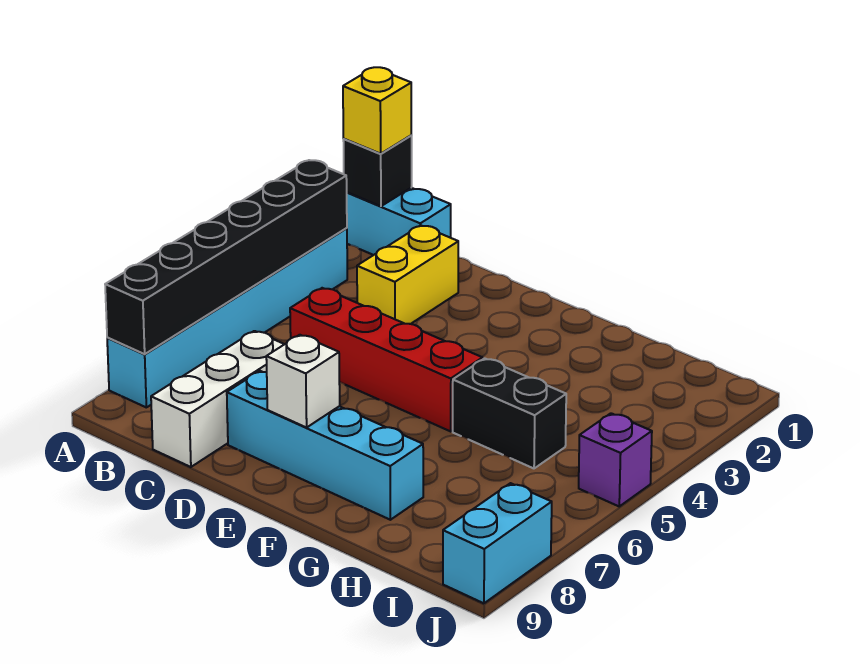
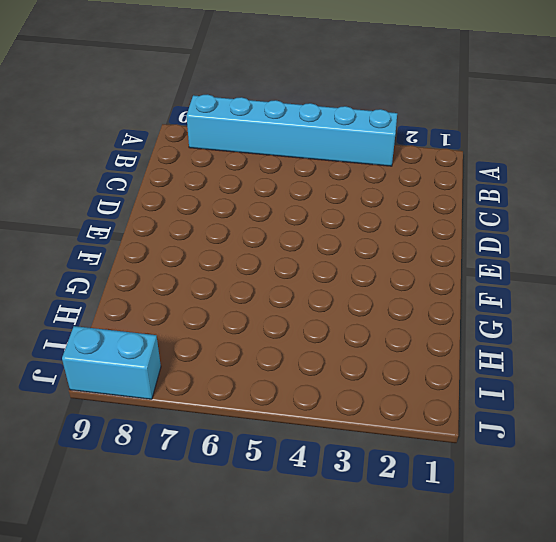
none -> cyan brick A1:B1 level 1
none -> yellow brick C2:C3 level 1
none -> red brick C5:F5 level 1

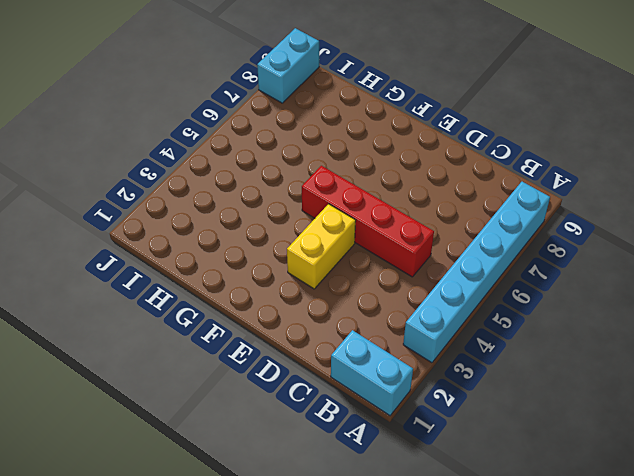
yellow brick E3:E4 level 1 -> yellow brick C2:C3 level 1
none -> white brick C7:C9 level 1
none -> cyan brick D8:G8 level 1
none -> black brick G5:H5 level 1

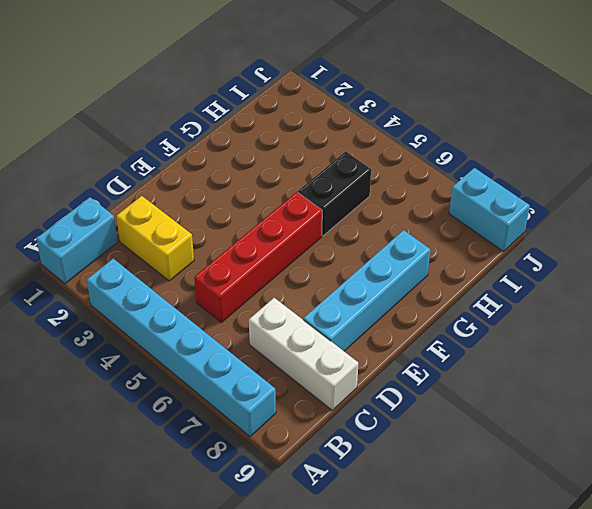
none -> purple brick J5 level 1
none -> black brick A1 level 2
none -> black brick A3:A8 level 2

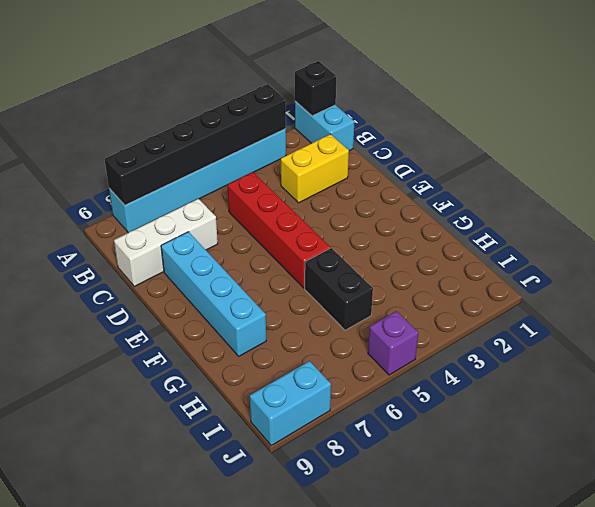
none -> white brick E8 level 2
none -> yellow brick A1 level 3

